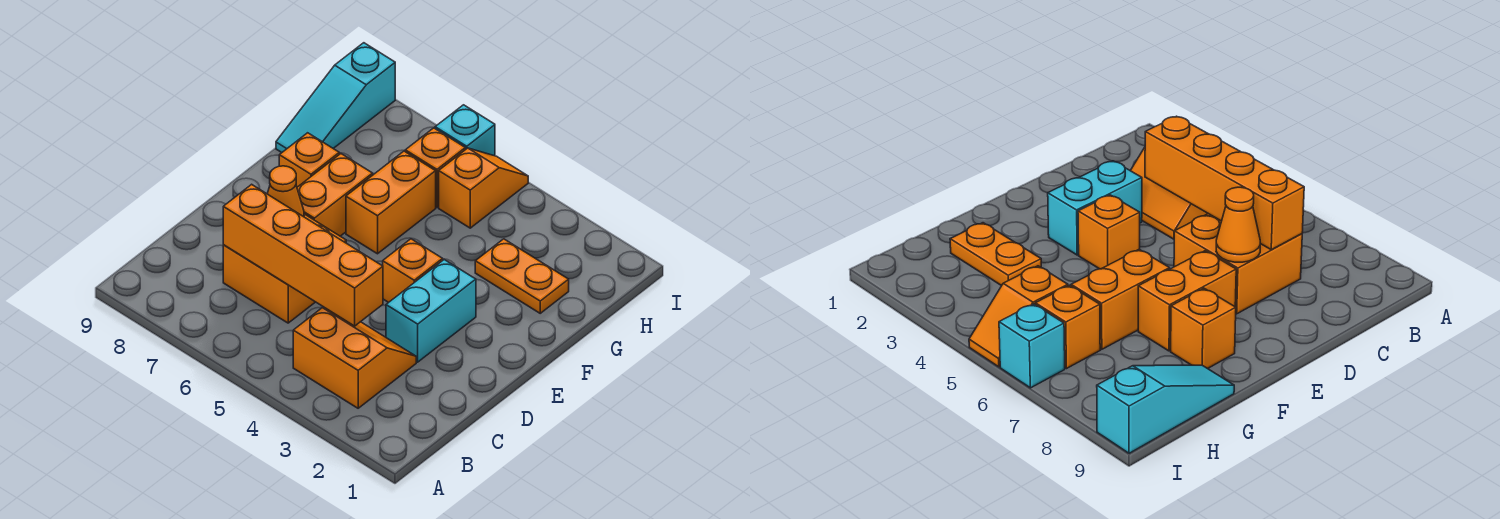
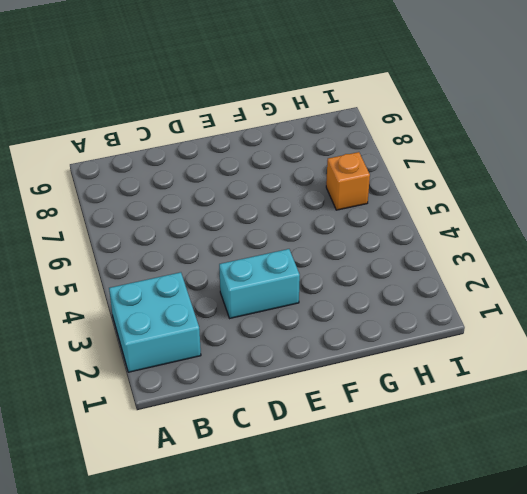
cyan brick A2:B3 level 1 -> orange slope B3:C4 level 1 top B
none -> orange brick C6:D7 level 1
none -> orange brick E4 level 1
none -> orange brick E7:F7 level 1

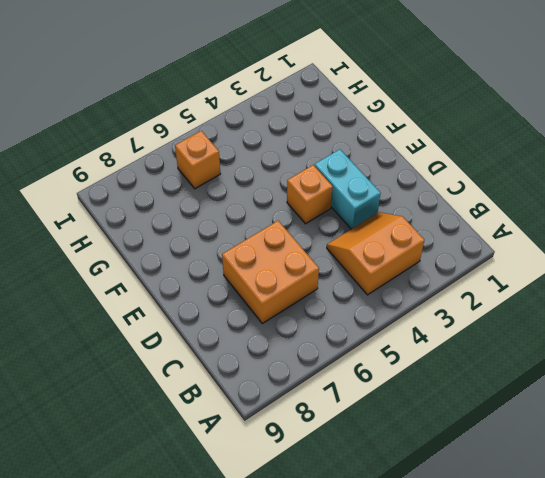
none -> orange brick E7:F7 level 1
none -> orange brick F6:G6 level 1
none -> orange brick F8 level 1

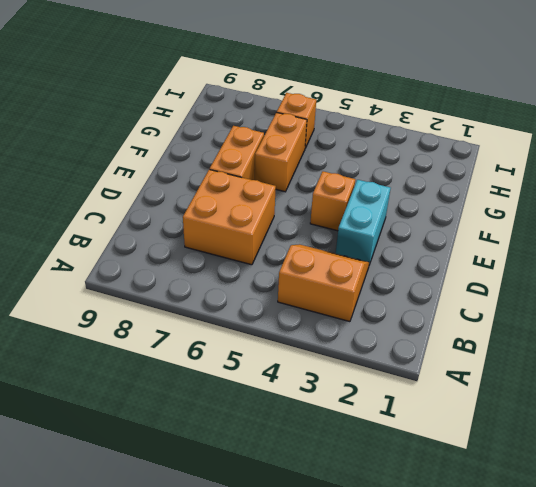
none -> orange brick F8 level 1
none -> orange plate G2:G3 level 1
none -> cyan slope G9:I9 level 1 top I

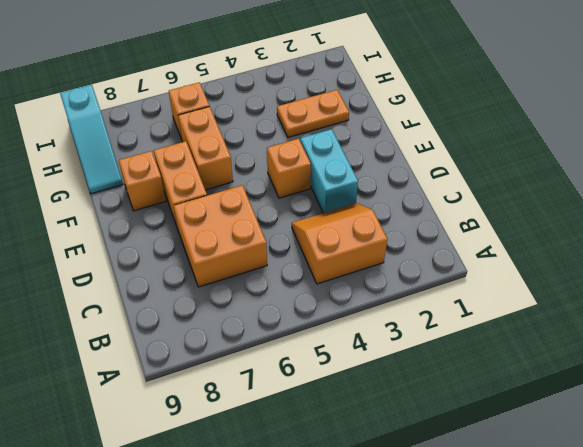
none -> orange slope H5:I5 level 1 top H
none -> cyan brick I6 level 1
none -> orange brick C4:C7 level 2

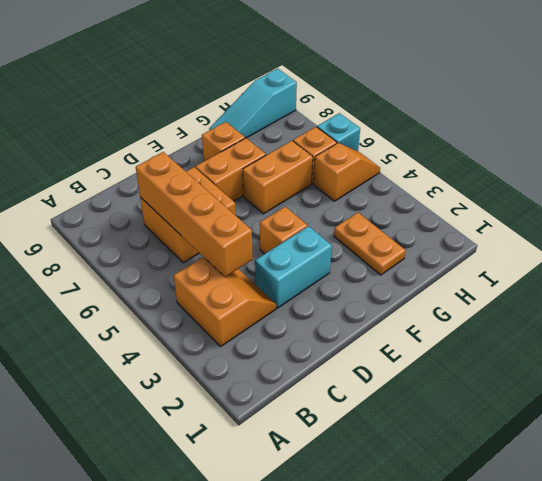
none -> orange cone D7 level 2

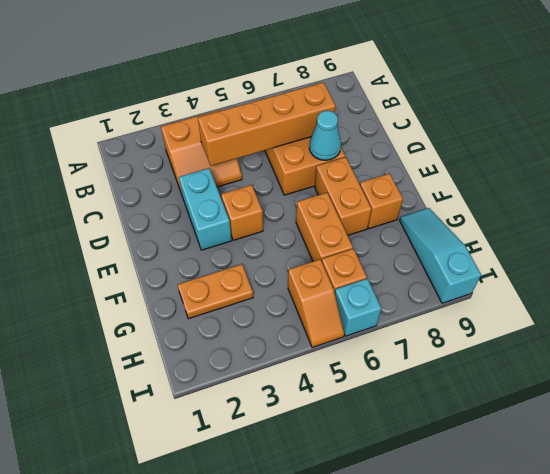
cyan cone D7 level 2 -> orange cone D7 level 2

